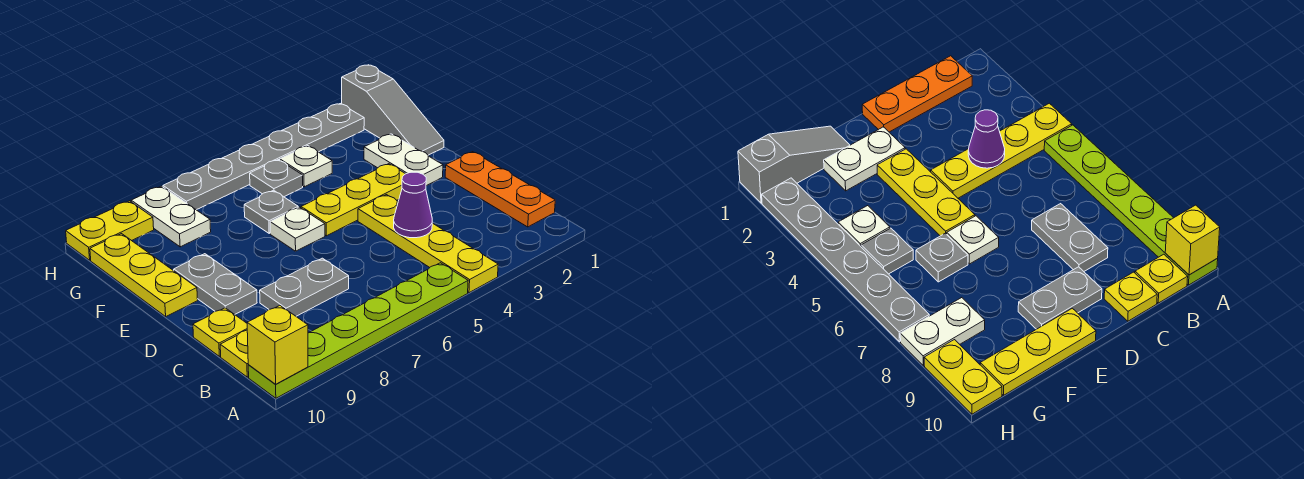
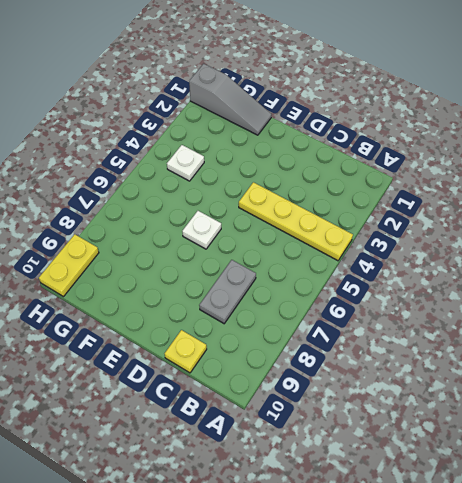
none -> lime plate A5:A10 level 1
none -> orange plate B1:D1 level 1
none -> yellow plate B10 level 1

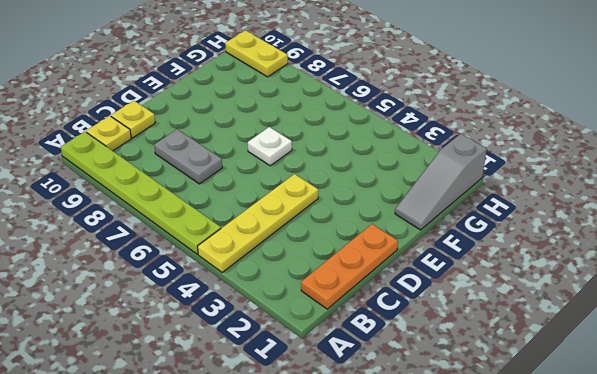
none -> grey plate D9:E9 level 1
none -> white plate E2:F2 level 1
none -> yellow plate E3:E5 level 1

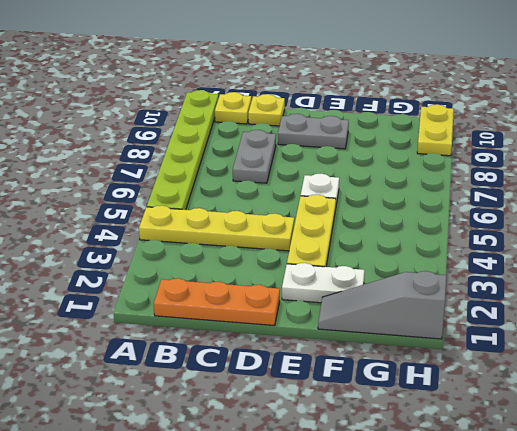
none -> yellow plate E10:G10 level 1
none -> grey plate F6 level 1
none -> white plate G4 level 1

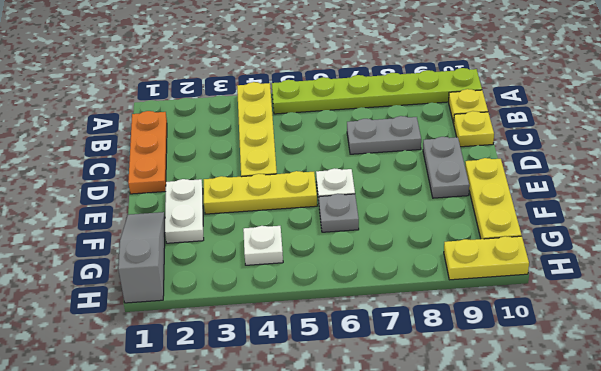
none -> grey plate G5 level 1
none -> white plate G8:H8 level 1
none -> grey plate H2:H7 level 1

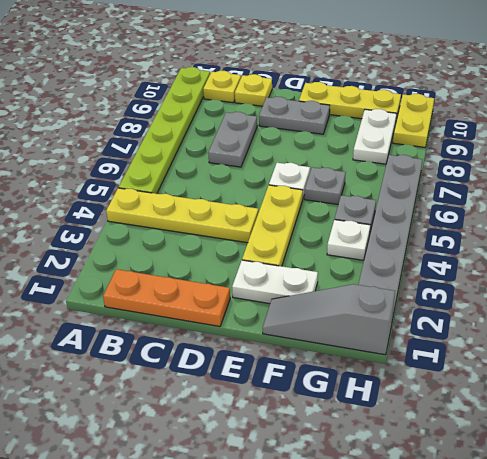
white plate G8:G9 level 1 -> white plate G8:H8 level 1
none -> yellow brick A10 level 2
none -> purple cone C4 level 2

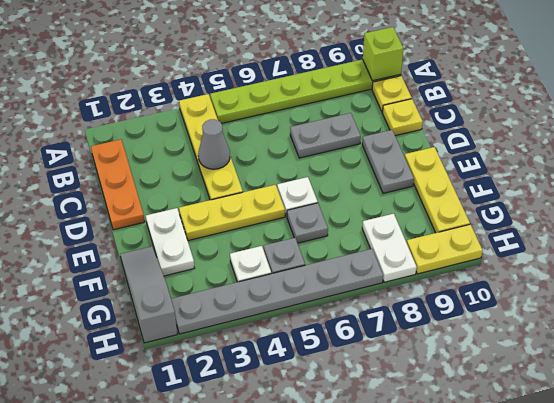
lime brick A10 level 2 -> yellow brick A10 level 2
grey cone C4 level 2 -> purple cone C4 level 2

